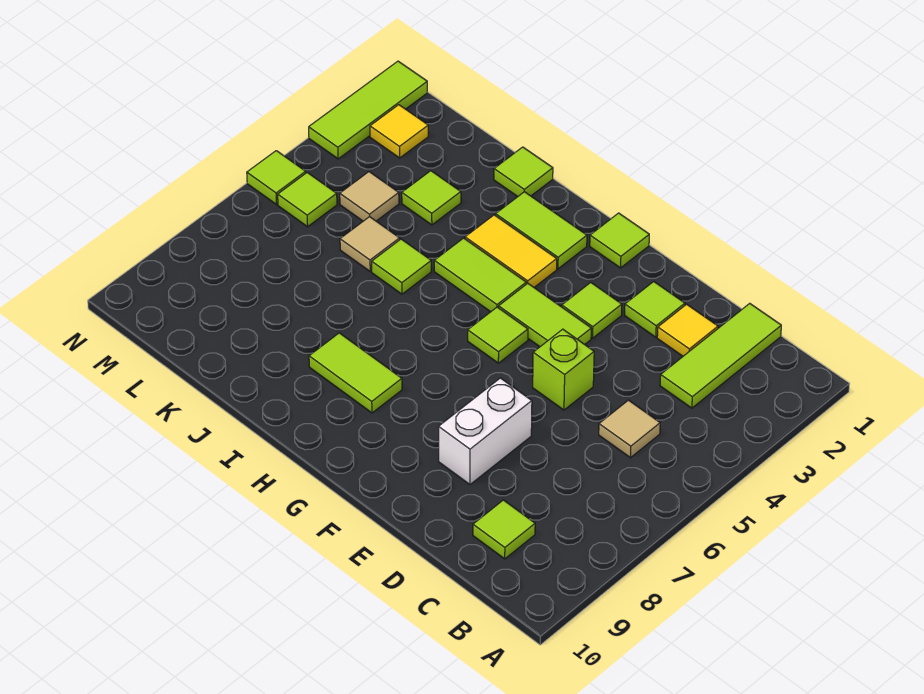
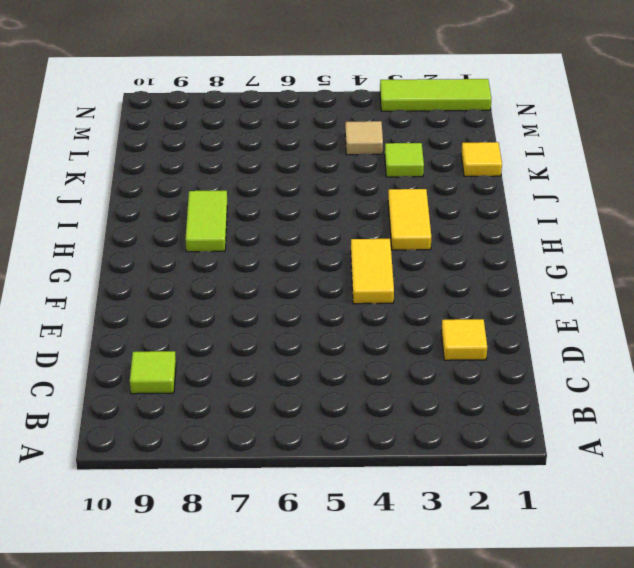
yellow tile F4:G4 level 1 -> lime tile F4:G4 level 1
yellow tile K1 level 1 -> yellow tile M2 level 1
none -> lime tile C1:C3 level 1
none -> tan tile C5 level 1
none -> lime tile E2 level 1

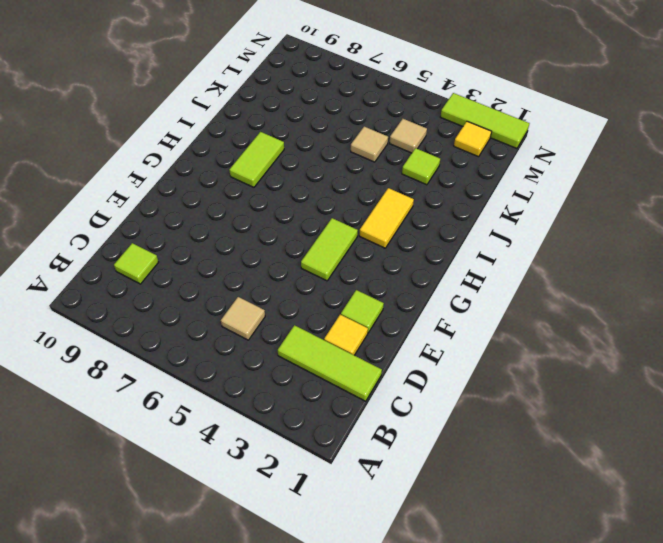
none -> lime brick E5 level 1
none -> white brick E7:E8 level 1
none -> lime tile F3 level 1

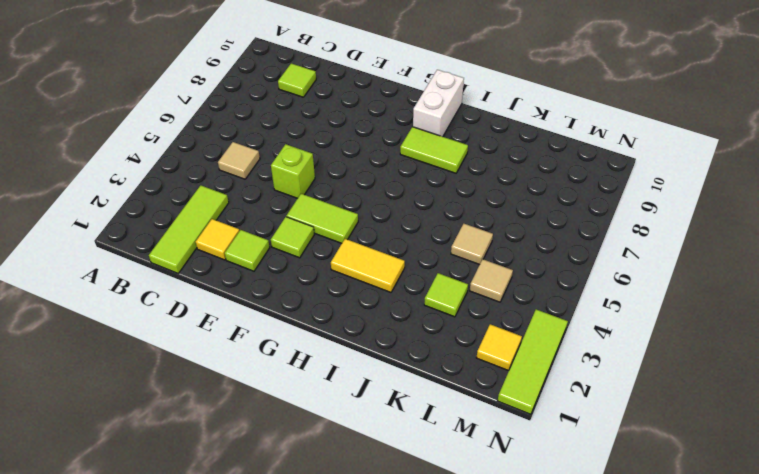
white brick H9:H10 level 1 -> white brick E7:E8 level 1
none -> lime tile G1 level 1
none -> lime tile G5 level 1
none -> lime tile H2:I2 level 1

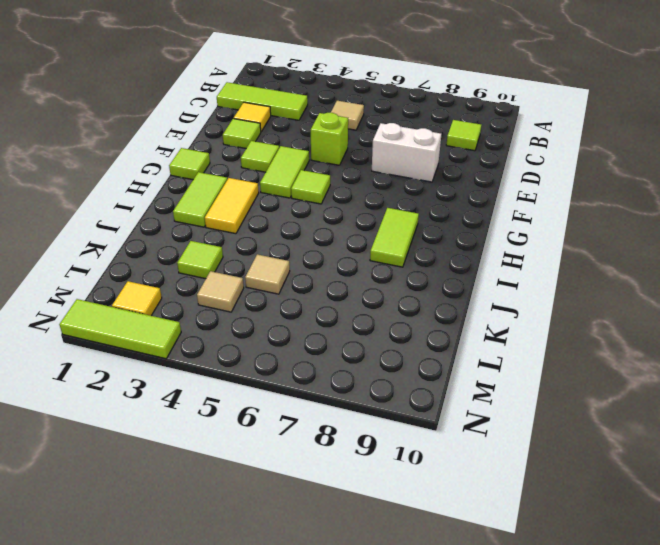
none -> lime tile H4:I4 level 1
none -> lime tile J1 level 1
none -> lime tile J5 level 1

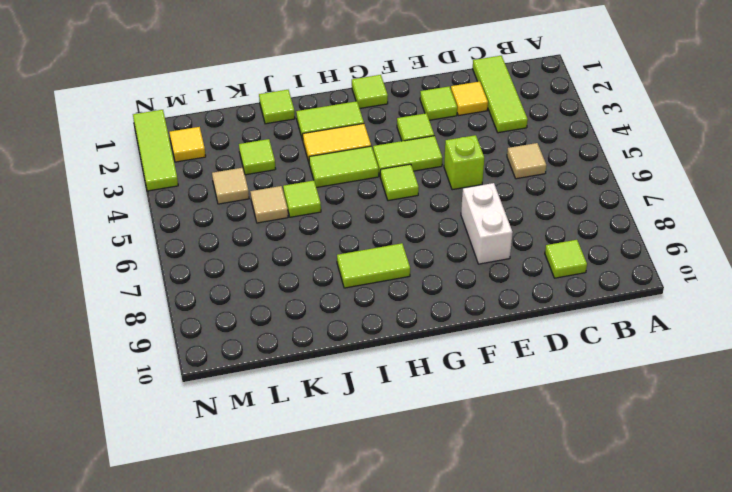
none -> lime tile M5 level 1
none -> lime tile N5 level 1

